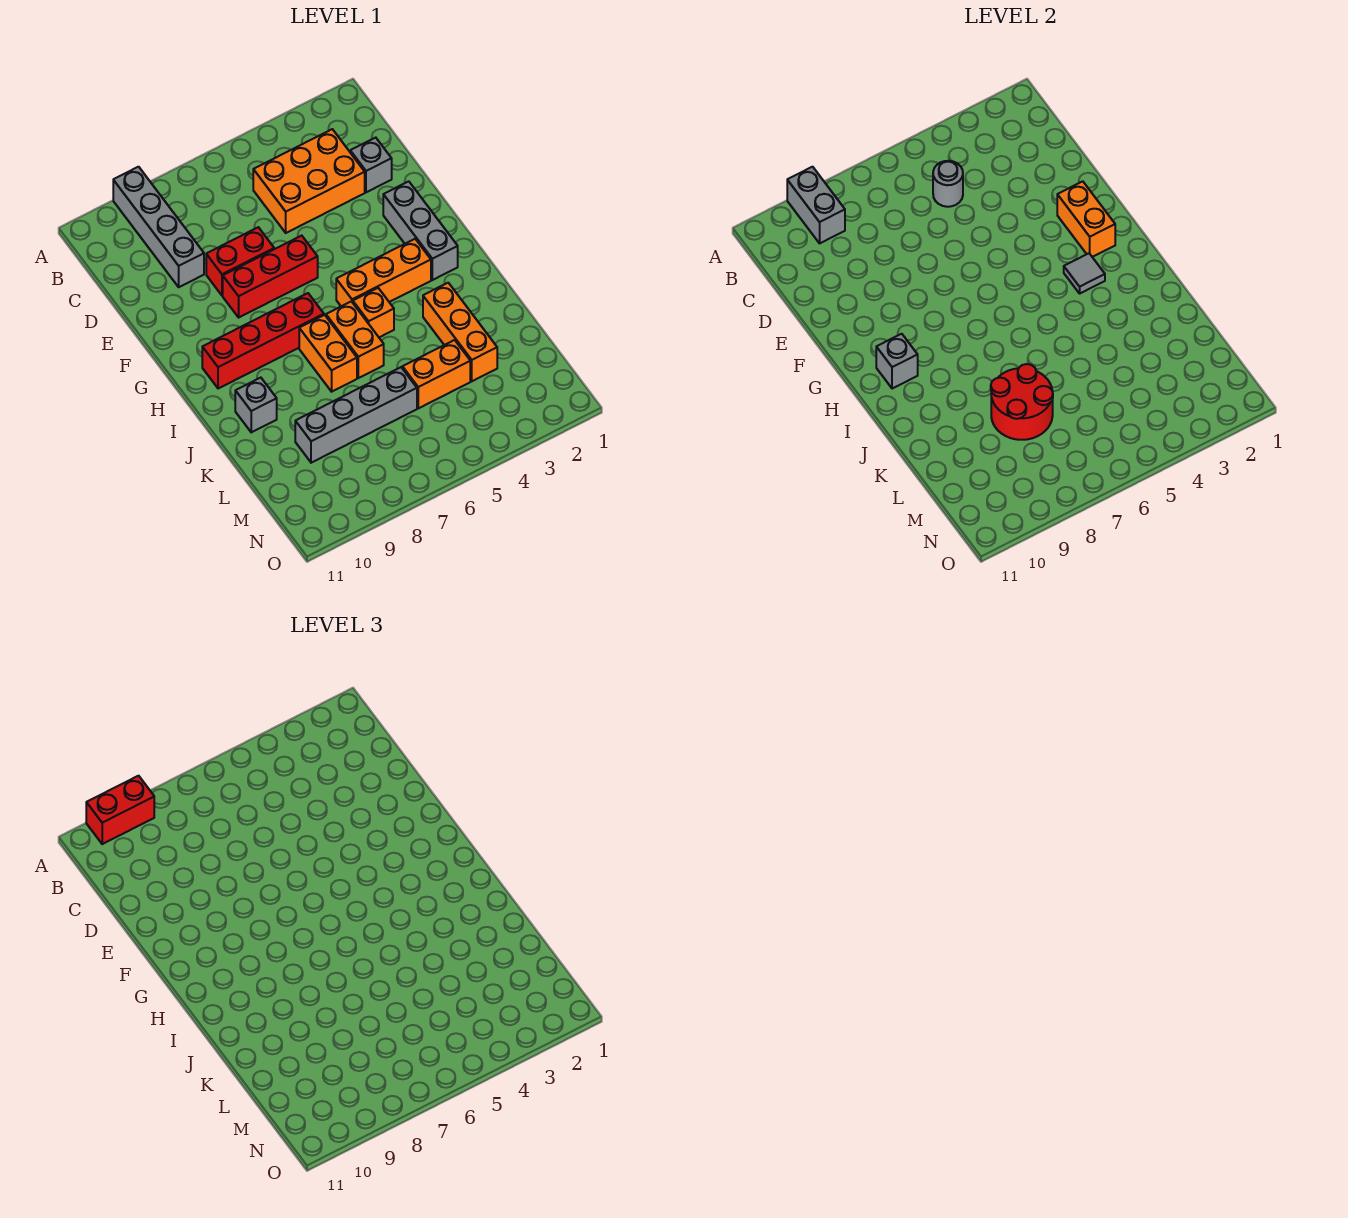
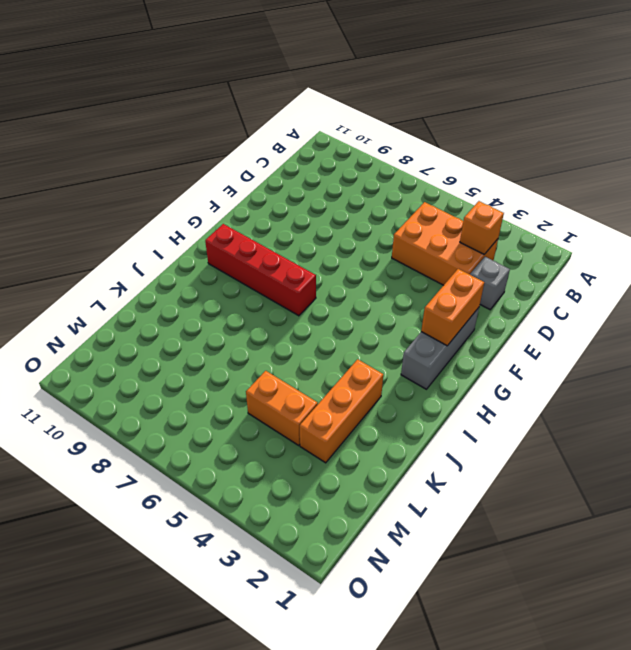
orange brick C3 level 2 -> orange brick I5 level 1
none -> grey brick A9:D9 level 1
none -> red brick E7:E8 level 1
none -> red brick F6:F8 level 1

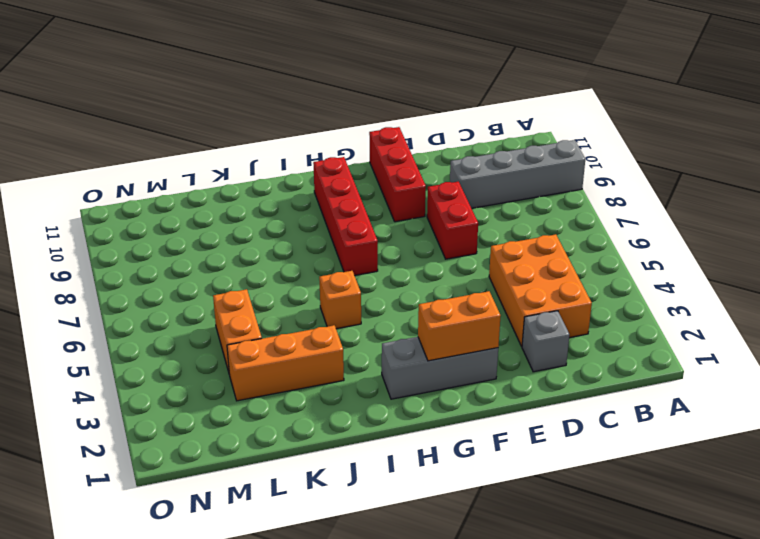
red brick F9:F11 level 1 -> red brick F6:F8 level 1
none -> orange brick H3:H5 level 1
none -> orange brick I6:J6 level 1
none -> orange brick I7:J7 level 1

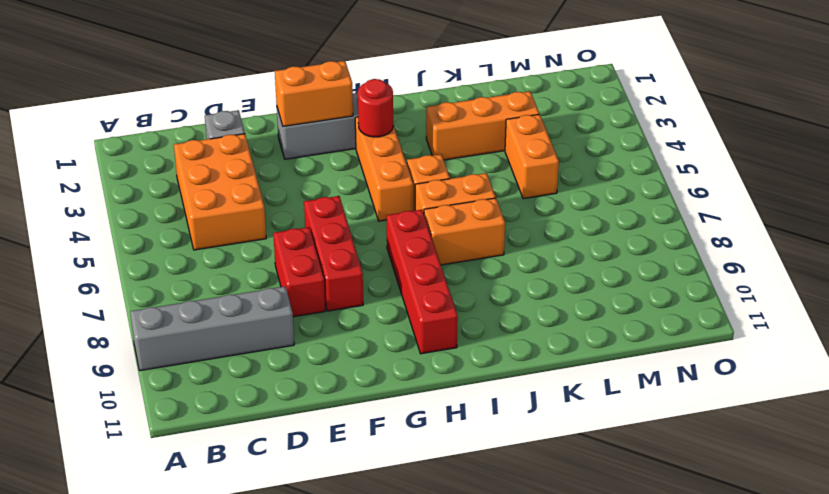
red round brick H3 level 2 -> grey tile H3 level 2
none -> grey brick J10 level 1
none -> grey brick L6:L9 level 1
none -> grey brick A9:B9 level 2

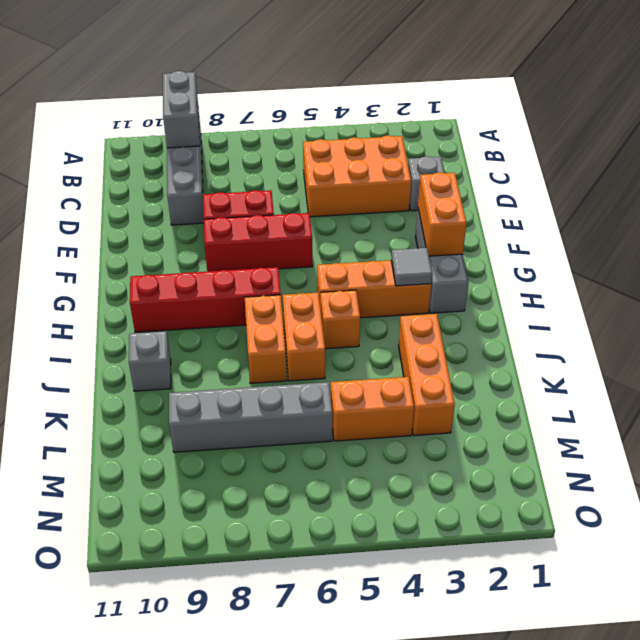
none -> grey round brick C5 level 2
none -> grey brick H10 level 2
none -> red round brick K7:L8 level 2

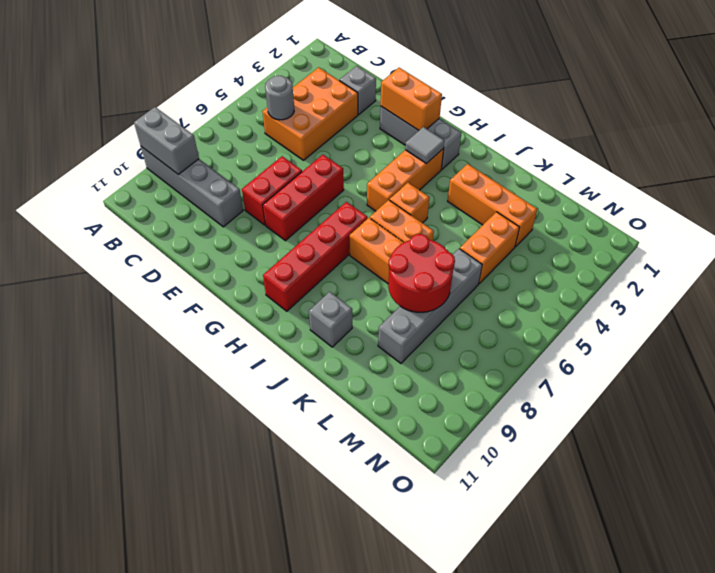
none -> grey brick H10 level 2
none -> red brick A9:A10 level 3

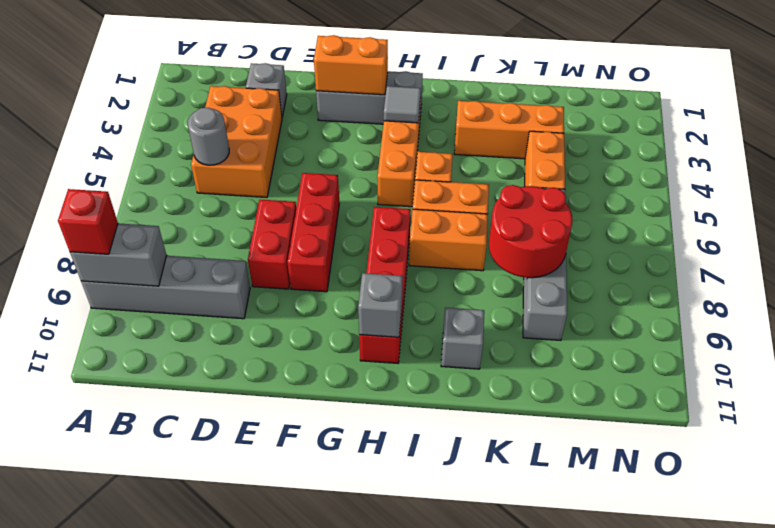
red brick A9 level 3 -> red brick A9:A10 level 3

